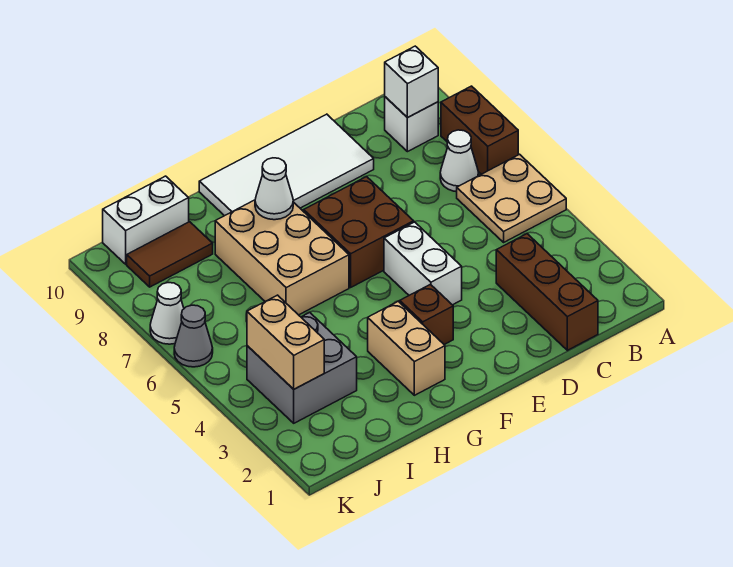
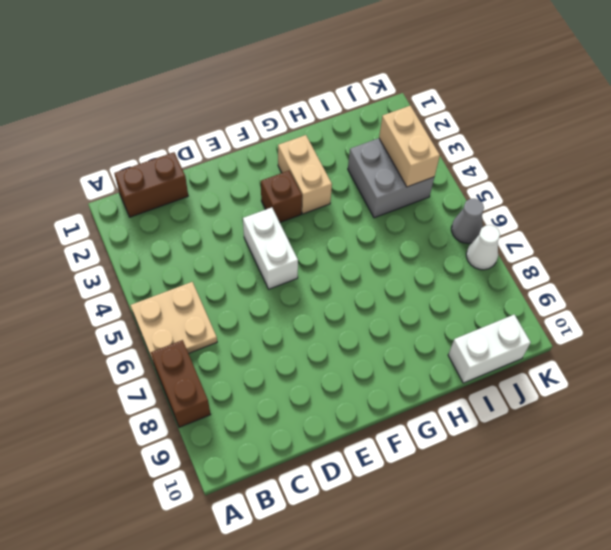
brown brick B1:C1 level 1 -> brown brick C1:C3 level 1
none -> white cone B7 level 1
none -> white brick B9 level 1
none -> white tile D9:G10 level 1

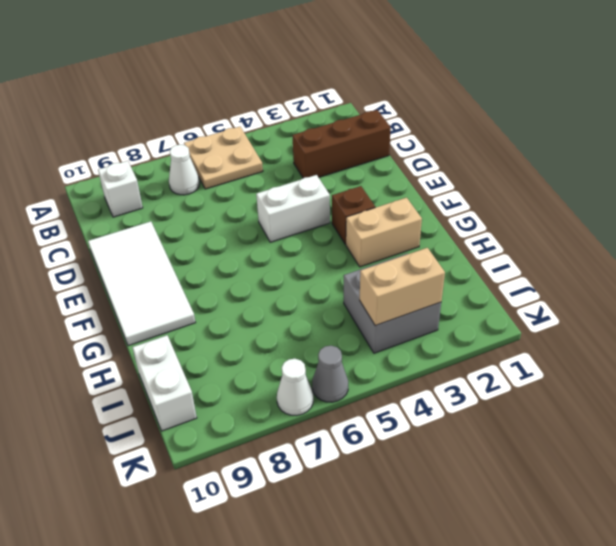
none -> brown brick A7:A8 level 1
none -> brown brick E6:F7 level 1
none -> tan brick G6:H8 level 1

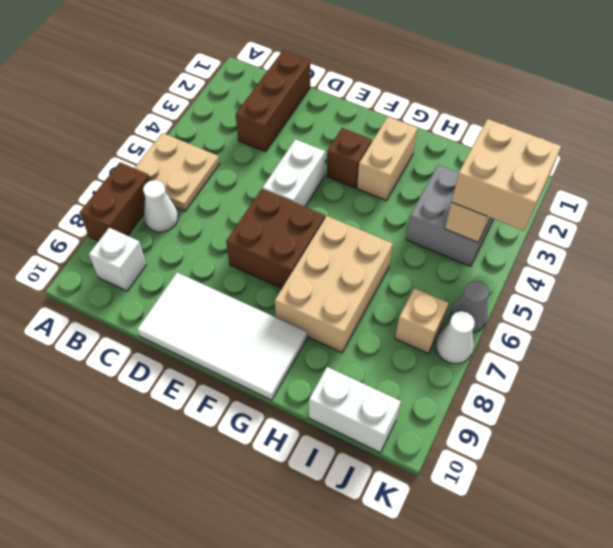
tan brick J3:K4 level 3 -> none
tan brick J7 level 1 -> none
none -> brown tile I9:J9 level 1
none -> white brick B9 level 2
none -> white cone G8 level 2

